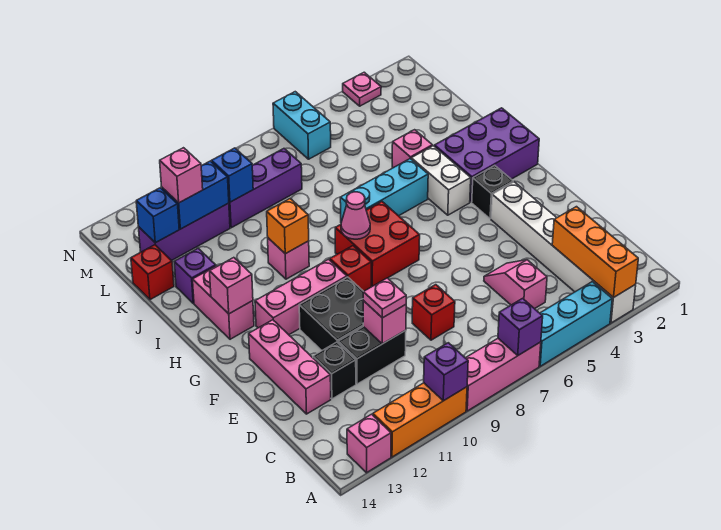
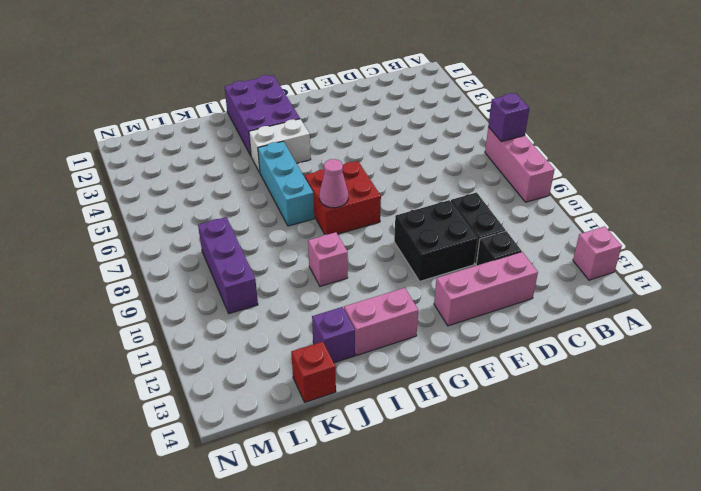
none -> white brick A3:F3 level 1
none -> cyan brick A4:A6 level 1
none -> orange brick A10:A12 level 1
none -> pink slope C5:D5 level 1 top C

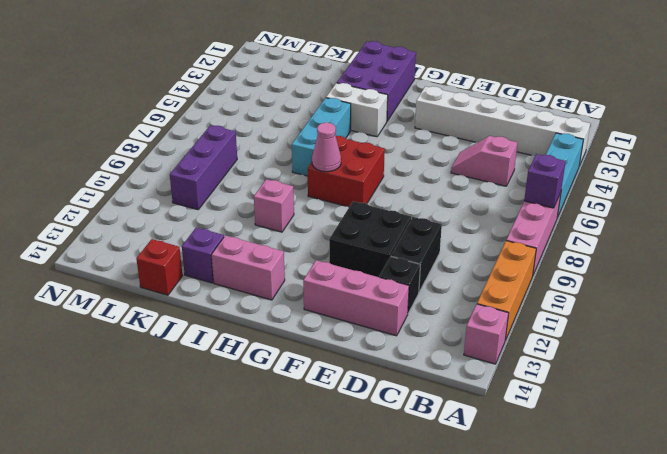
none -> red brick D8 level 1
none -> black brick G3 level 1
none -> red brick G9 level 1
none -> pink brick G10:G12 level 1

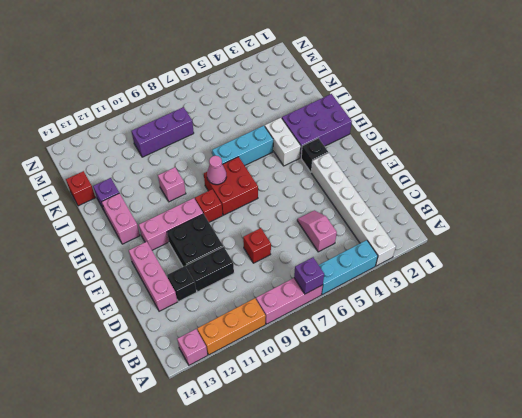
none -> pink brick J4 level 1
none -> purple brick L11:L13 level 1
none -> cyan brick M6:N6 level 1
none -> pink plate N3 level 1

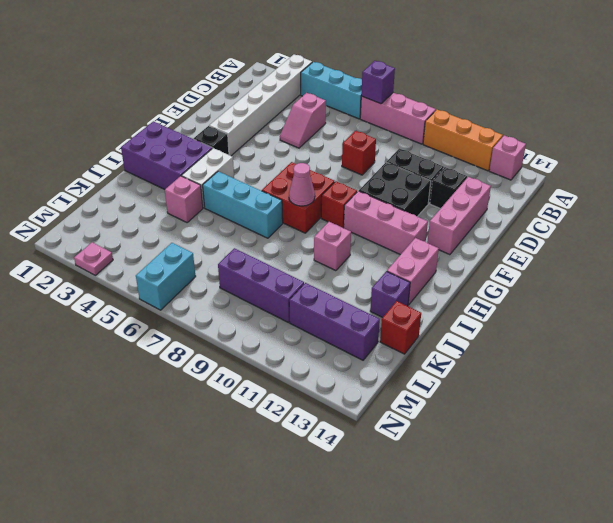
none -> orange brick A3:C3 level 2
none -> purple brick A10 level 2
none -> pink brick D10 level 2
none -> pink brick H13 level 2

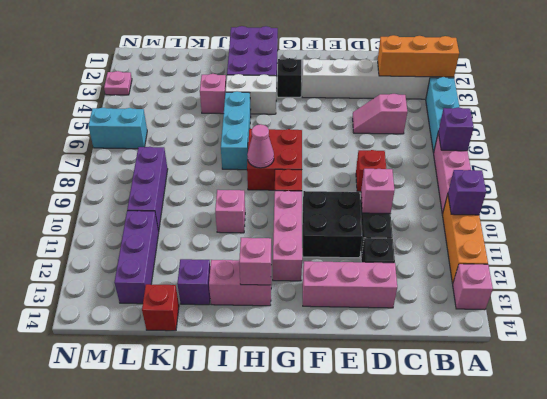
none -> orange brick I10 level 2
none -> blue brick L10 level 2
none -> blue brick L11:L12 level 2
none -> blue brick L13 level 2

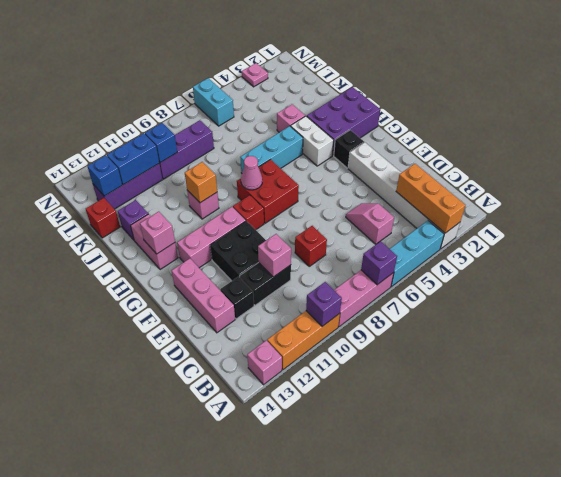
none -> pink plate D10 level 3
none -> pink brick L12 level 3

